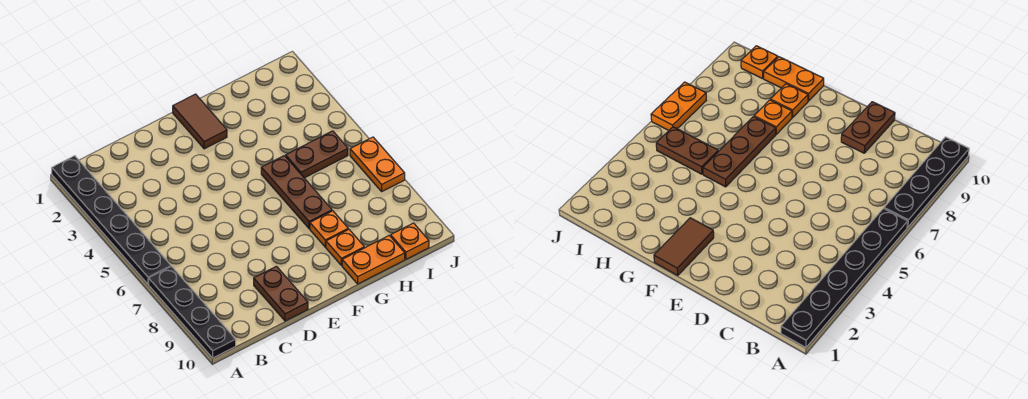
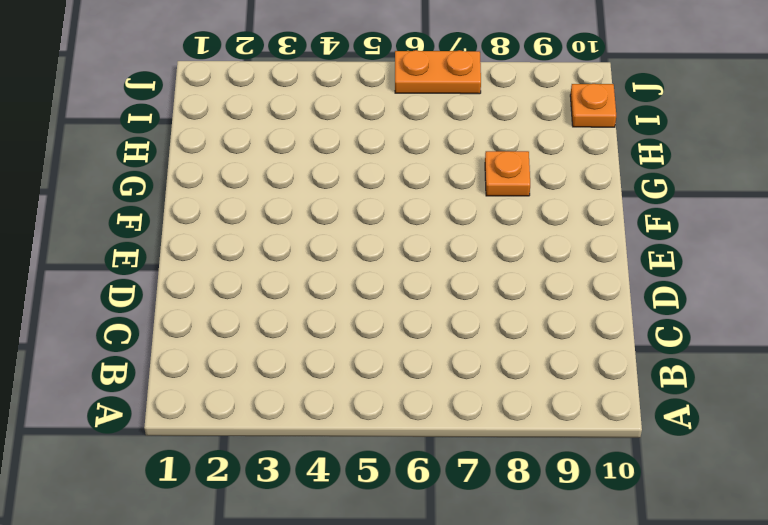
none -> black plate A1:A6 level 1
none -> black plate A7:A10 level 1

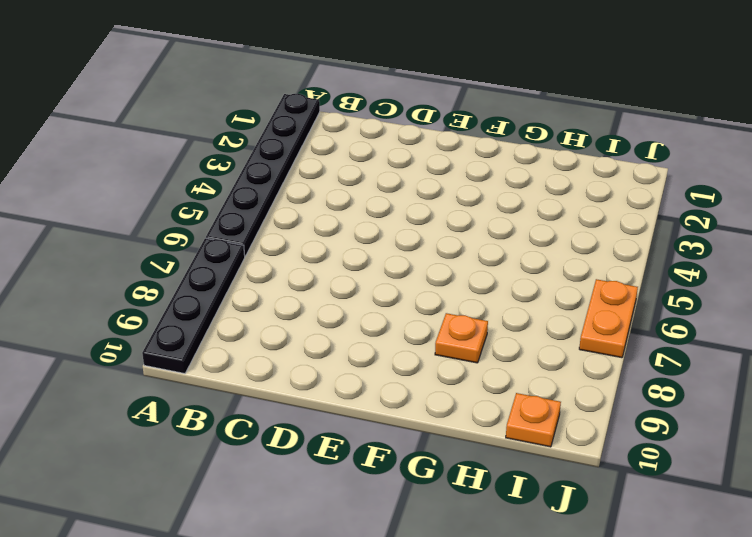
none -> brown plate D9:D10 level 1
none -> brown tile F1:F2 level 1

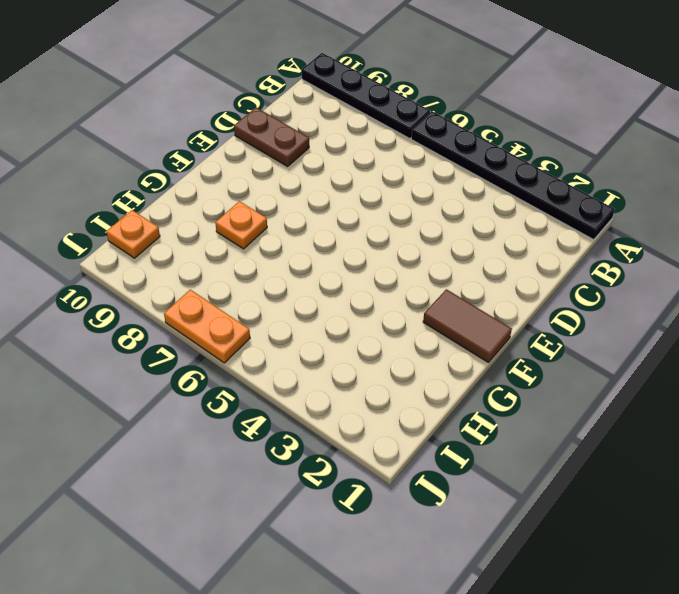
none -> brown plate G5:G7 level 1
none -> orange plate G9 level 1

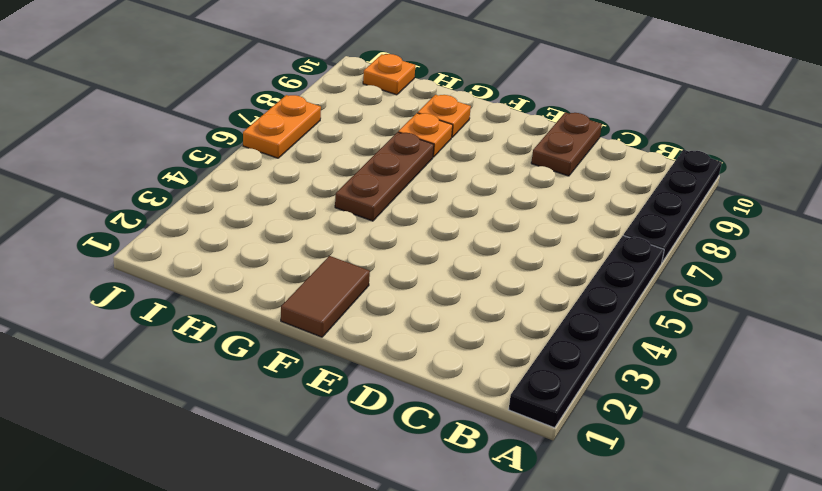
none -> orange plate G10:H10 level 1
none -> brown plate H5:I5 level 1

